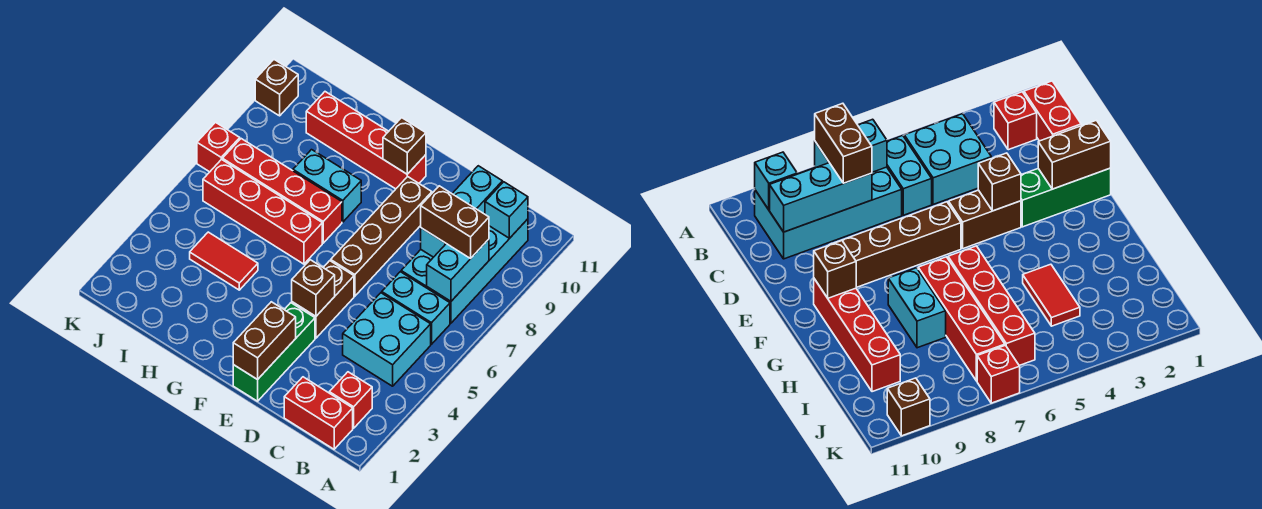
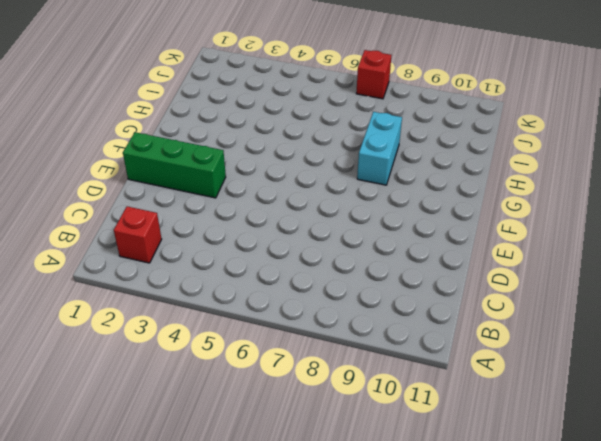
none -> red brick B1:C1 level 1
none -> cyan brick B4:C5 level 1
none -> cyan brick B6:C6 level 1

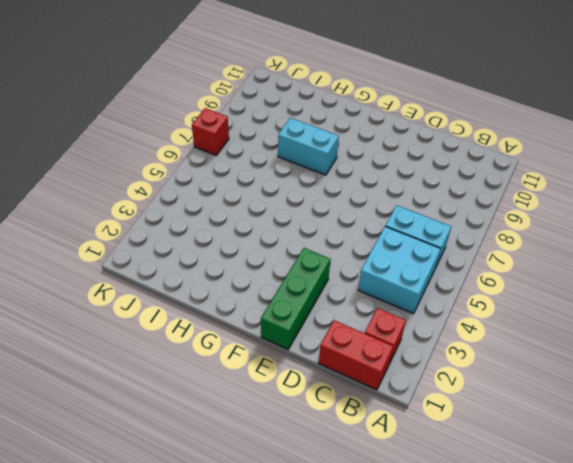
none -> cyan brick B7:C10 level 1
none -> brown brick E4:E5 level 1
none -> brown brick E6:E9 level 1

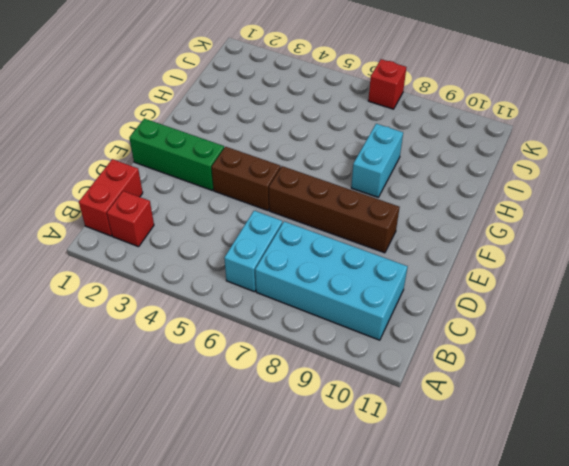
none -> cyan brick B4:C5 level 1
none -> red brick F10:I10 level 1
none -> red brick G6:J6 level 1

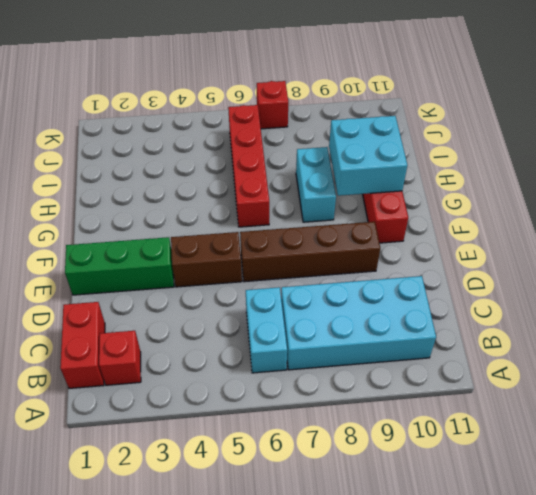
cyan brick G9:H10 level 2 -> cyan brick B4:C5 level 1
none -> red brick G7:J7 level 1
none -> red tile H4:I4 level 1
none -> brown brick K10 level 1

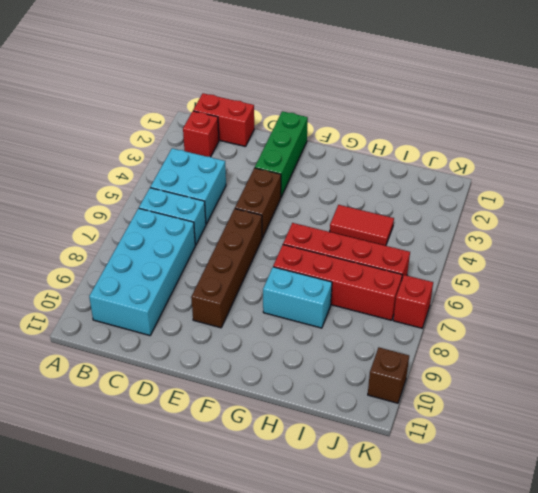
none -> red brick F10:I10 level 1
none -> cyan brick B7:B8 level 2
none -> cyan brick B10 level 2

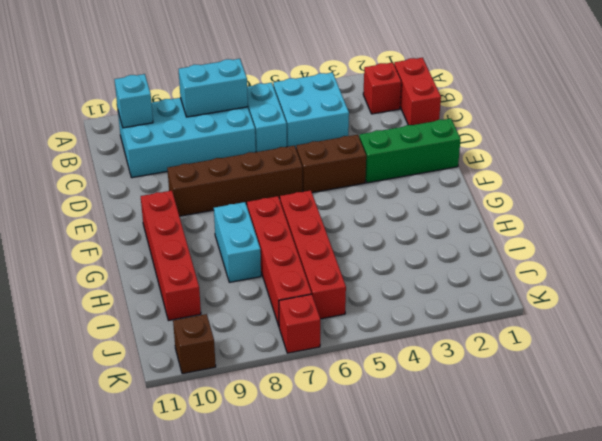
none -> red tile H4:I4 level 1
none -> cyan brick C8:C10 level 2
none -> brown brick E1:E2 level 2

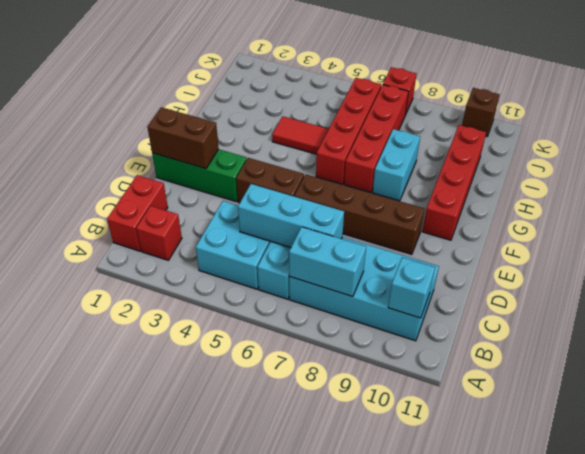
cyan brick C5:C7 level 2 -> cyan brick C8:C10 level 2
red tile H4:H5 level 1 -> red tile H4:I4 level 1
none -> brown brick E4 level 2
none -> brown brick F10 level 2
none -> brown brick B8:C8 level 3

